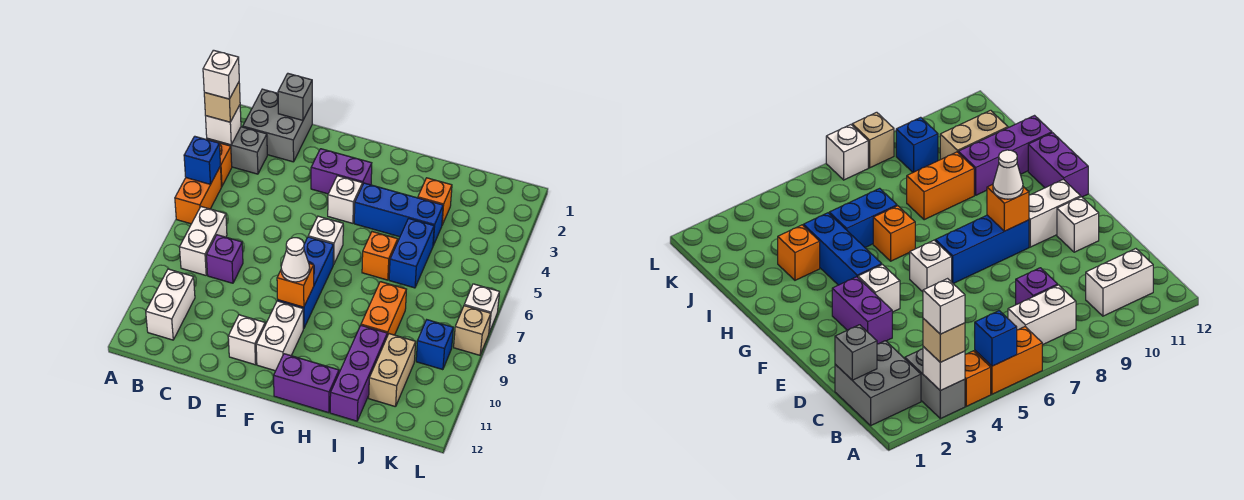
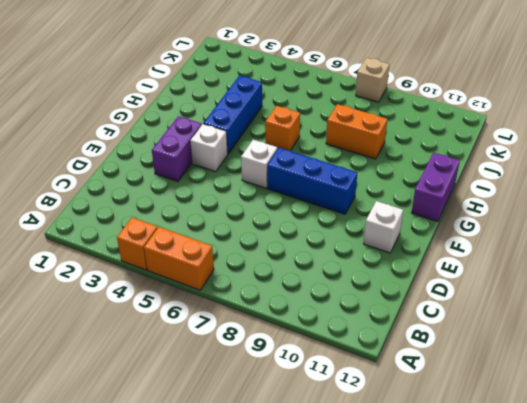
none -> grey brick A3:B3 level 1
none -> grey brick B1:C2 level 1
none -> white brick B7:B8 level 1
none -> white brick B10:B11 level 1

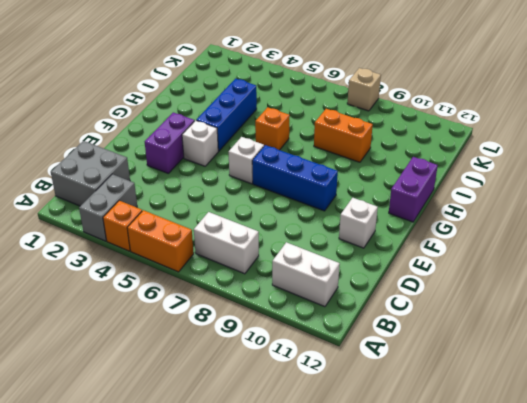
none -> purple brick C8 level 1
none -> white brick F10:F11 level 1
none -> orange brick I3 level 1
none -> blue brick I5:I6 level 1

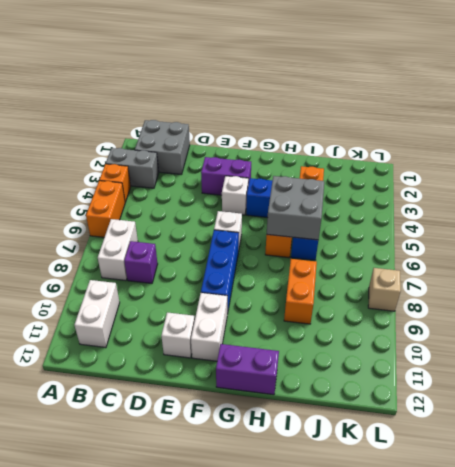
grey brick H5:I6 level 2 -> none
none -> purple brick I10:I12 level 1
none -> tan brick J10:J11 level 1
none -> blue brick K9 level 1
none -> white brick L7 level 1

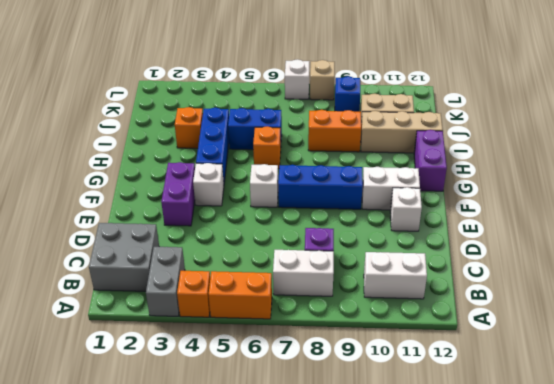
tan brick I10:I12 level 1 -> purple brick I10:I12 level 1
none -> white brick A3 level 2
none -> blue brick A5 level 2
none -> grey brick C1 level 2
none -> orange brick F9 level 2

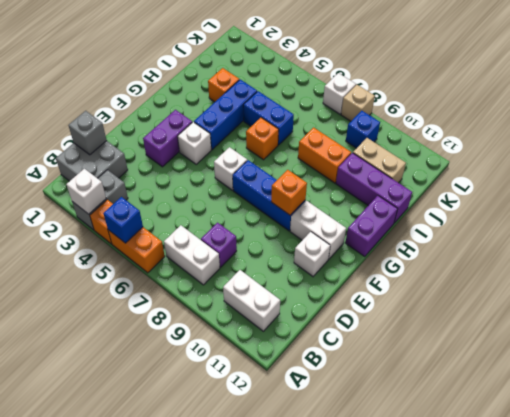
none -> tan brick A3 level 3
none -> white cone F9 level 3
none -> white brick A3 level 4

